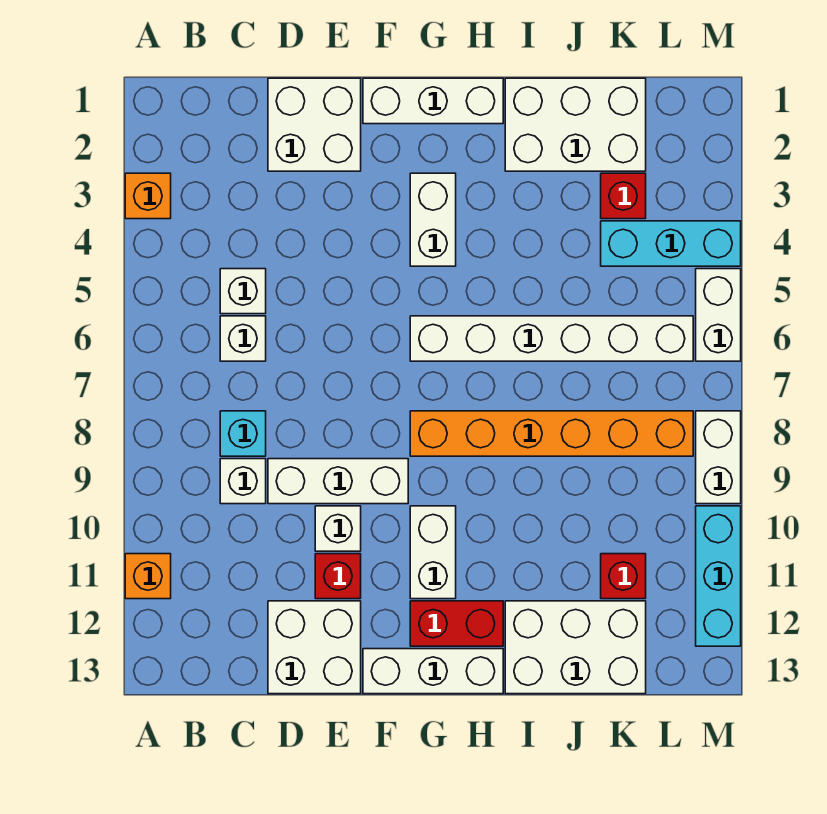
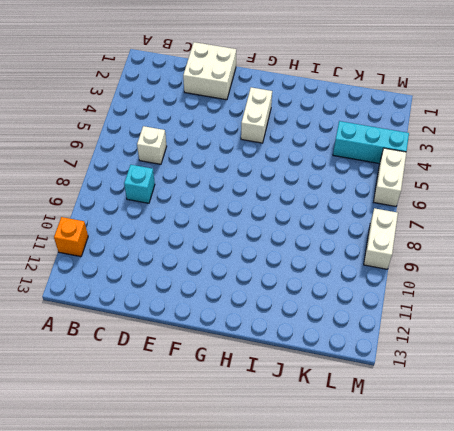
none -> orange brick A3 level 1
none -> white brick C5 level 1
none -> white brick C9 level 1

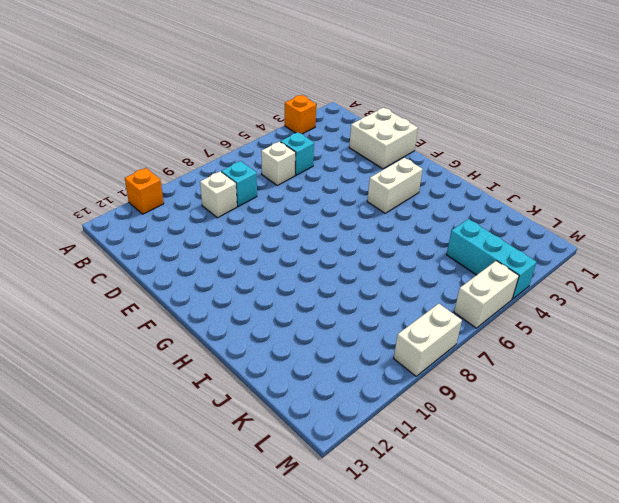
cyan brick C5 level 1 -> white brick C5 level 1
none -> white brick D9:F9 level 1
none -> white brick D12:E13 level 1
none -> white brick E10 level 1

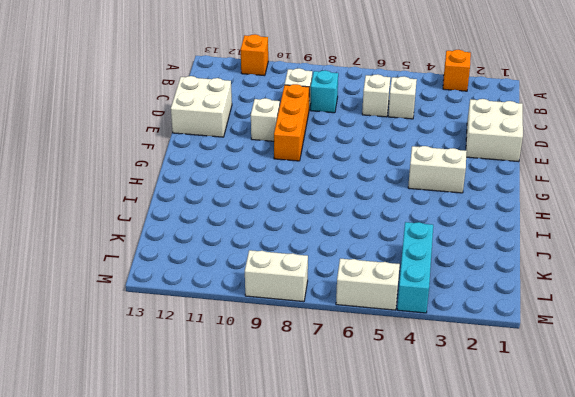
orange brick D9:F9 level 1 -> white brick D9:F9 level 1
none -> red brick E11 level 1
none -> white brick F1:H1 level 1
none -> white brick F13:H13 level 1

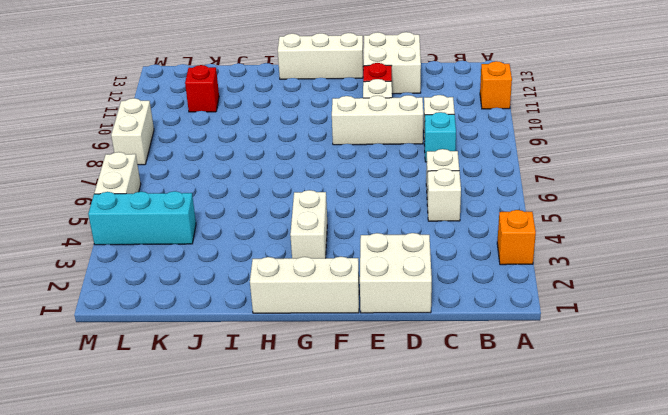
none -> white brick G6:L6 level 1
none -> orange brick G8:L8 level 1
none -> white brick G10:G11 level 1

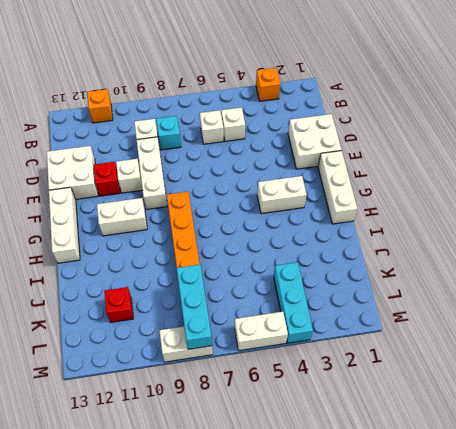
cyan brick K8:M8 level 2 -> cyan brick M10:M12 level 1
none -> white brick G6:L6 level 1
none -> red brick G12:H12 level 1
none -> white brick I1:K2 level 1

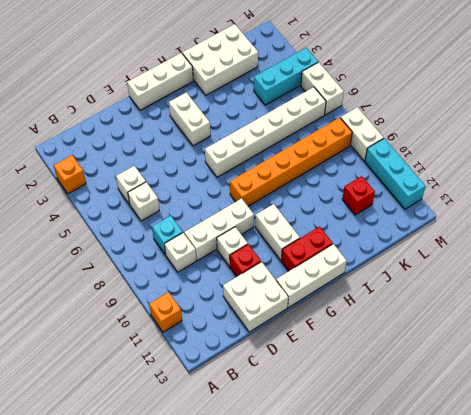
none -> white brick D1:E2 level 1
none -> white brick I12:K13 level 1
none -> red brick K3 level 1

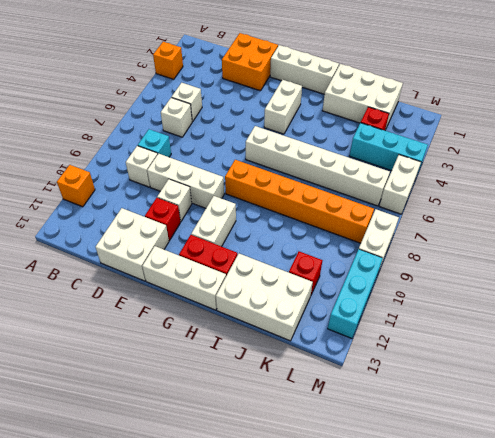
orange brick D1:E2 level 1 -> white brick D1:E2 level 1

